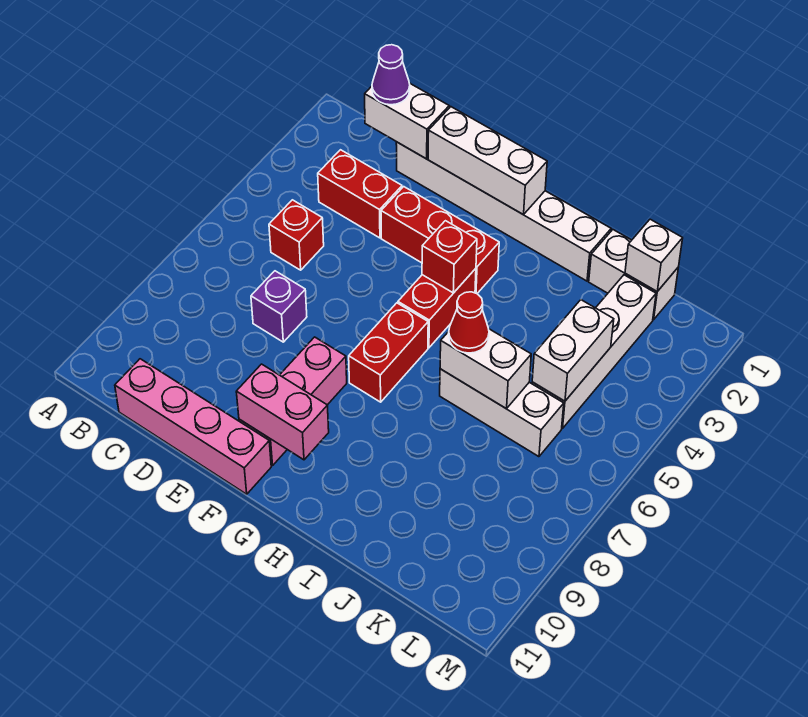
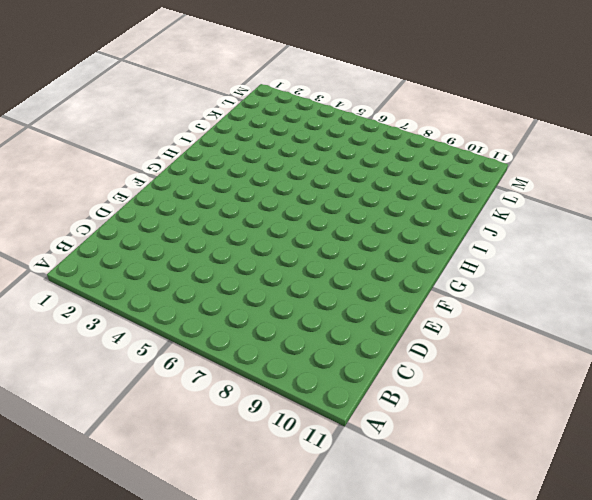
none -> red brick C3:D3 level 1
none -> red brick C5 level 1
none -> pink brick C11:F11 level 1

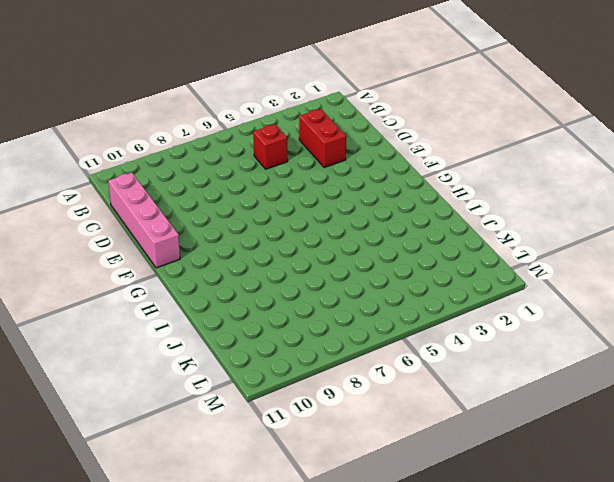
none -> white brick D1:I1 level 1
none -> purple brick D7 level 1
none -> red brick E3:G3 level 1

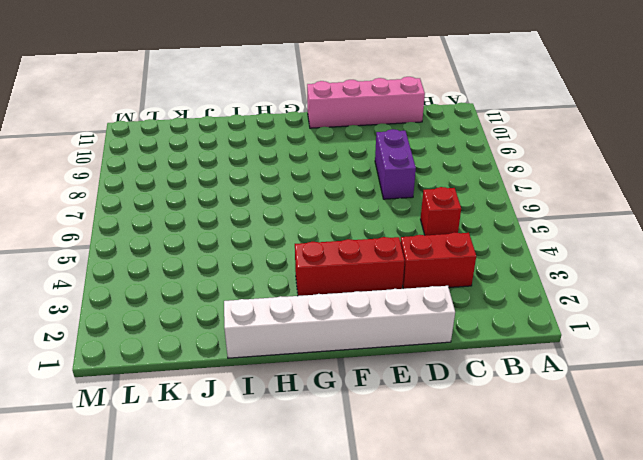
purple brick D7:D8 level 1 -> purple brick D7 level 1
none -> pink brick F8:F10 level 1
none -> red brick G4:G5 level 1
none -> red brick G6:G7 level 1

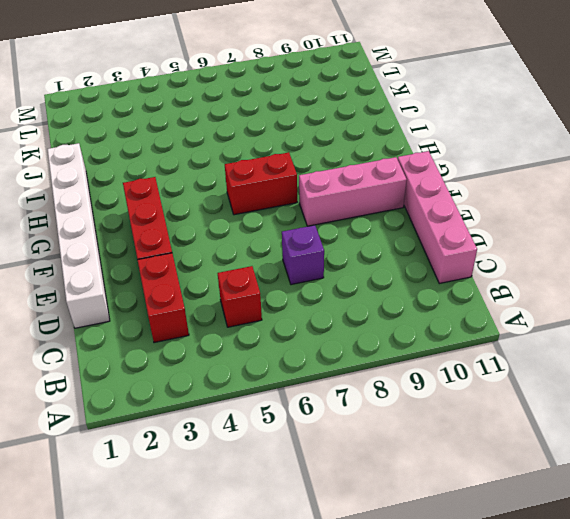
none -> red brick G4:G5 level 1
none -> white brick I6:K6 level 1
none -> white brick J1:K1 level 1

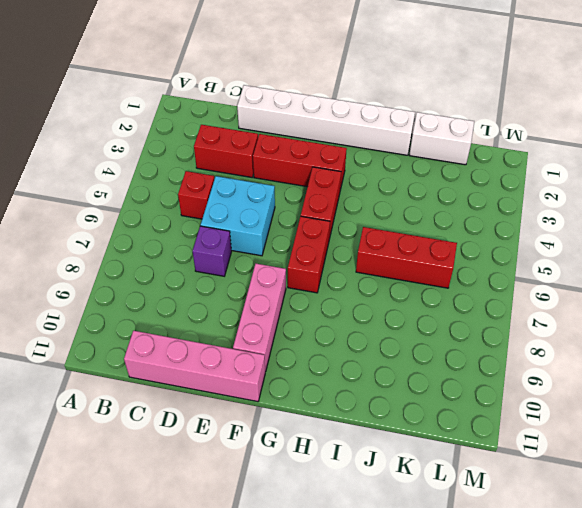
cyan brick D5:E6 level 1 -> none
red brick I6:K6 level 1 -> white brick I6:K6 level 1
none -> white brick K2:K5 level 1
none -> white brick C1:D1 level 2
none -> white brick E1:G1 level 2

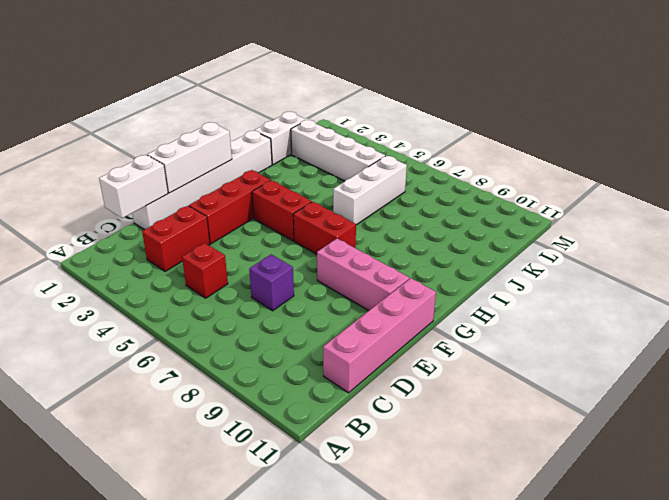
none -> pink brick F10:G10 level 2
none -> red brick G4 level 2
none -> white brick I6:J6 level 2

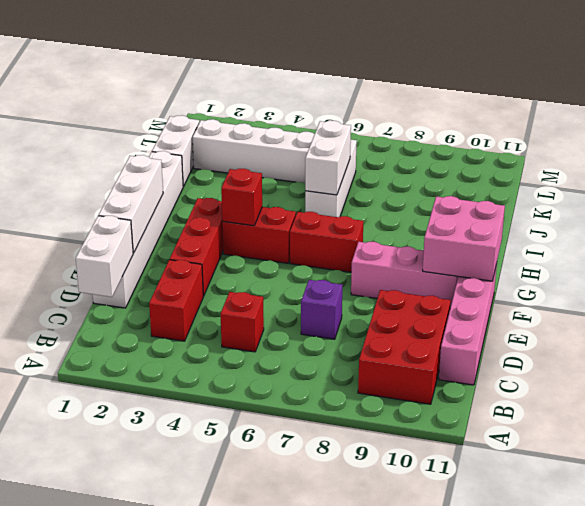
red brick B9:D10 level 1 -> none
pink brick F10:G11 level 2 -> pink brick F10:G10 level 2
none -> white brick K1 level 2
none -> white brick K4:K5 level 2
none -> purple cone C1 level 3

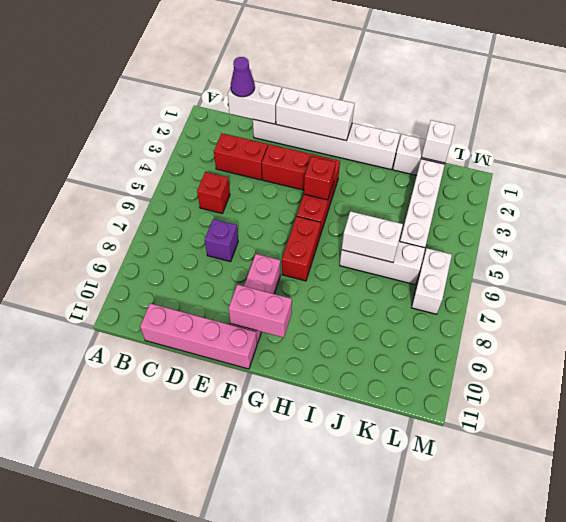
white brick L6:L7 level 1 -> white brick K4:K5 level 2
none -> red cone I6 level 3

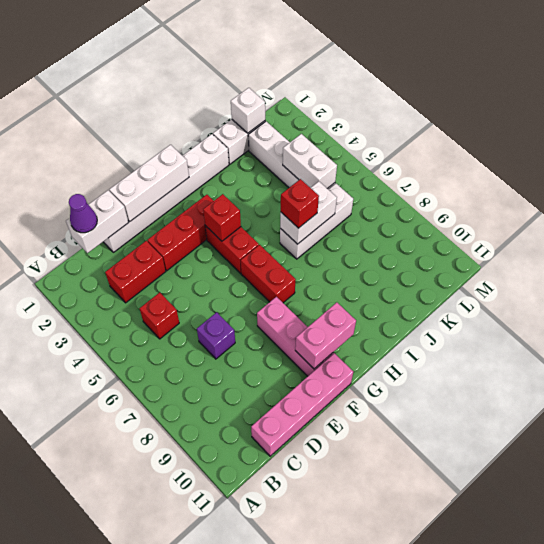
red brick I6 level 3 -> red cone I6 level 3

